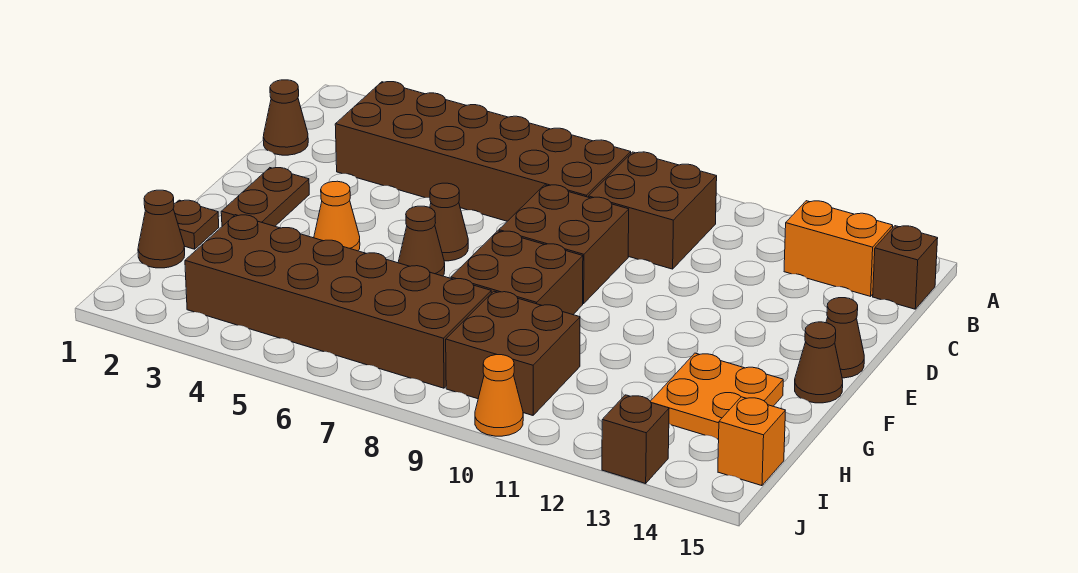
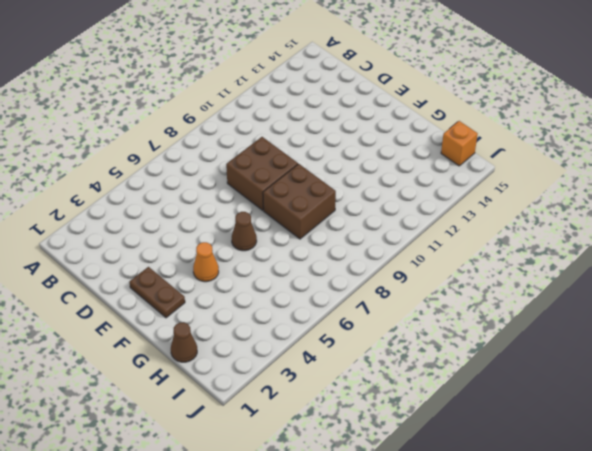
none -> brown brick B3:C8 level 1
none -> brown brick B9:C10 level 1
none -> orange brick B13:B14 level 1

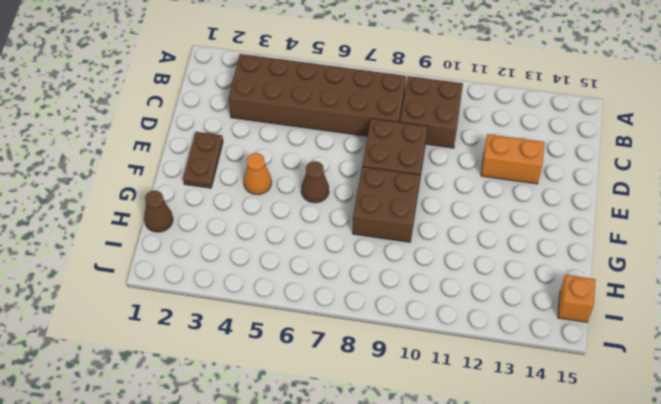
orange brick D12:D13 level 1 -> orange brick B13:B14 level 1
none -> brown brick B15 level 1
none -> brown cone C1 level 1
none -> brown cone E6 level 1

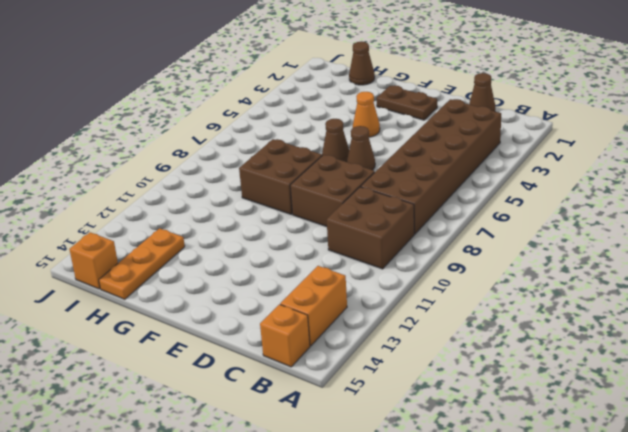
orange brick B15 level 1 -> brown brick B15 level 1
orange plate H13:H15 level 1 -> orange plate G13:H14 level 1
none -> brown cone E15 level 1
none -> brown cone F15 level 1
none -> brown plate G1 level 1

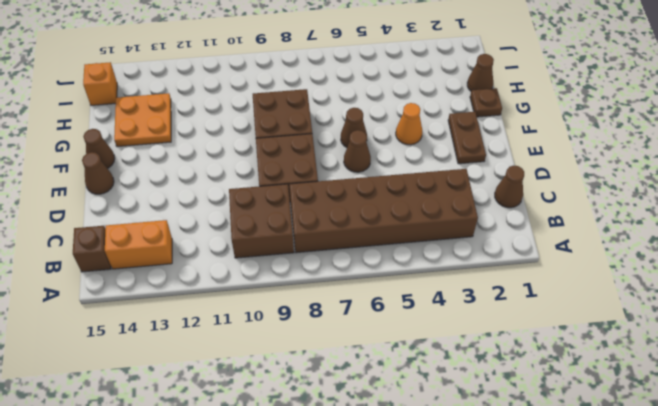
none -> brown brick H3:I8 level 1
none -> brown brick H9:I10 level 1
none -> orange cone J10 level 1

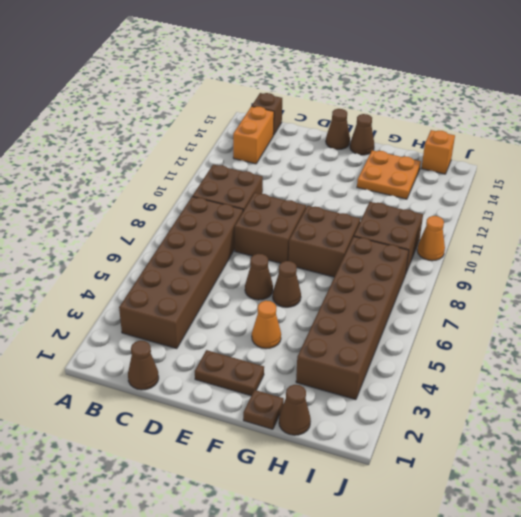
none -> brown brick J13 level 1

